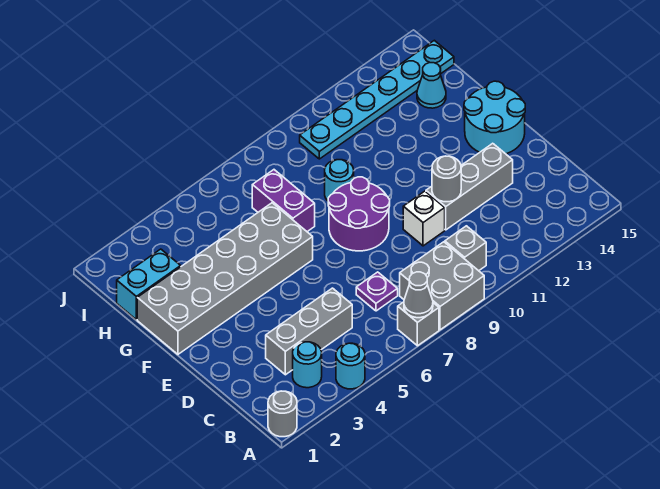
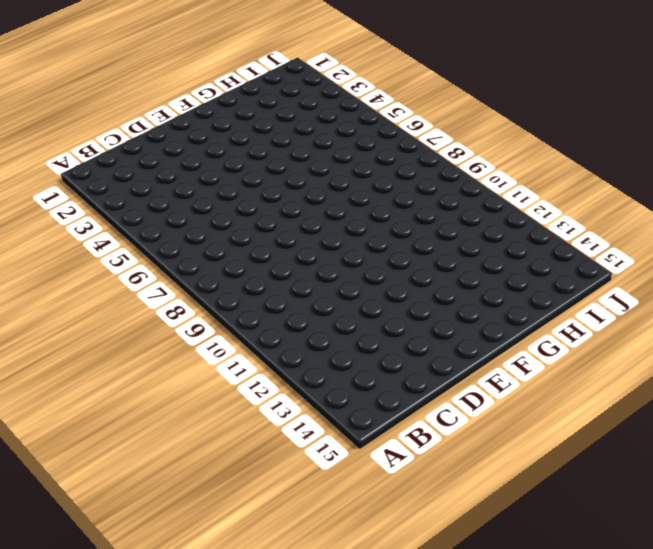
none -> grey round brick A1 level 1
none -> cyan round brick A4 level 1
none -> grey brick A7 level 1

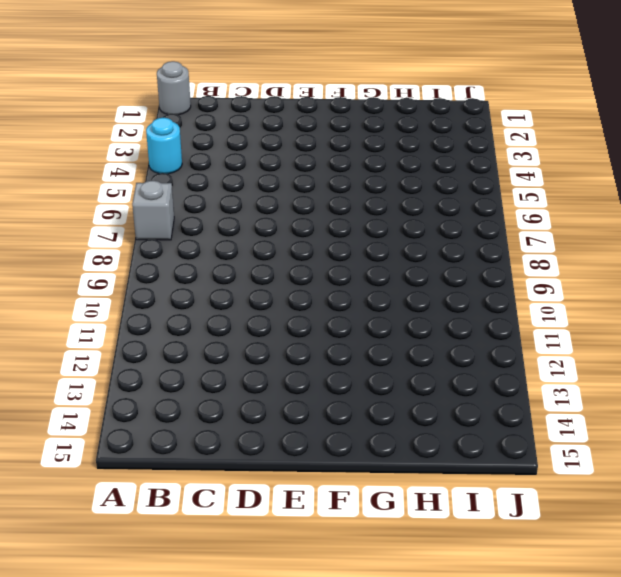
none -> grey brick A8:B9 level 1
none -> cyan round brick B3 level 1
none -> grey brick B10 level 1

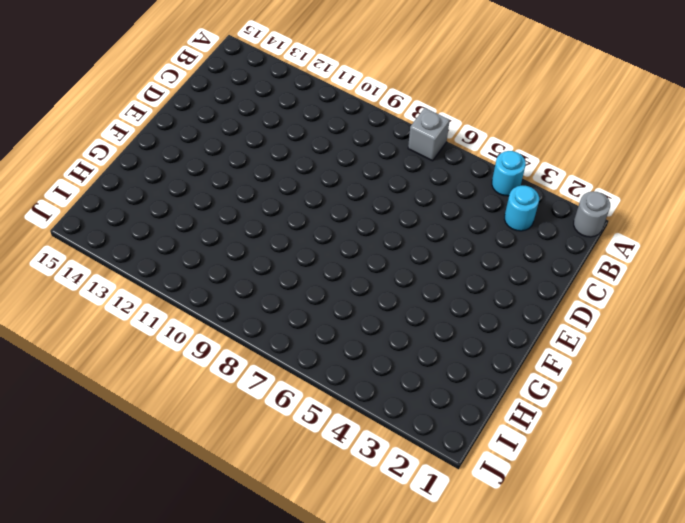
none -> grey brick A8:B9 level 1
none -> grey brick B10 level 1
none -> grey brick C3:C5 level 1

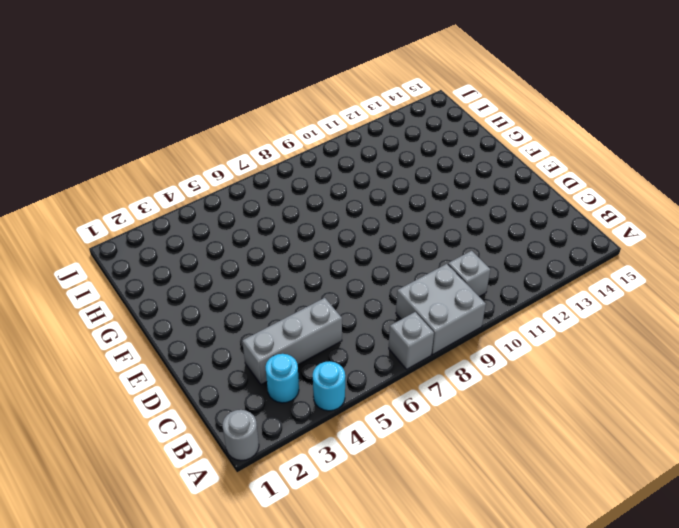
none -> purple plate C7 level 1
none -> white brick D10 level 1
none -> grey brick D11:D13 level 1

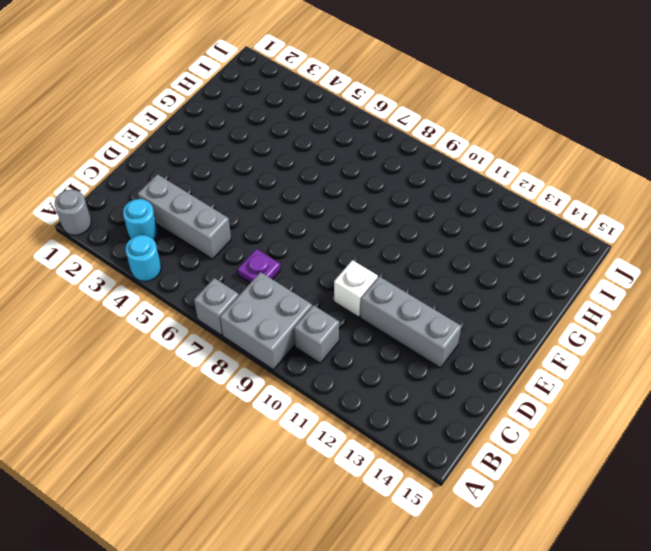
none -> purple round brick E8:F9 level 1
none -> cyan round brick E14:F15 level 1
none -> grey brick F1:G6 level 1

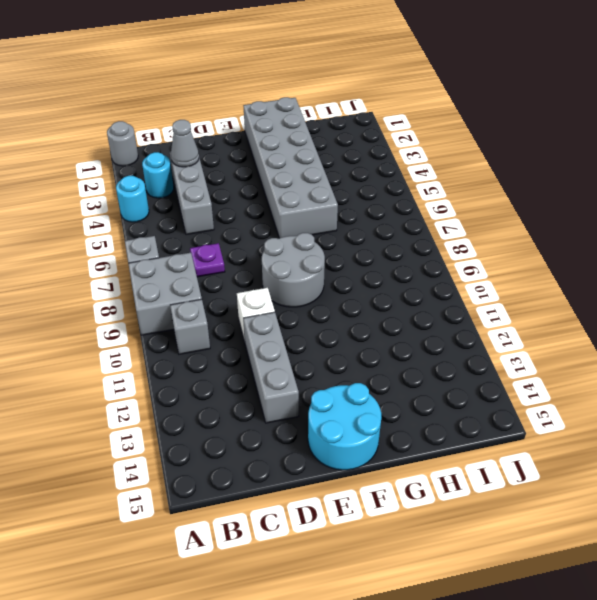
grey cone C3 level 2 -> grey cone A7 level 2
grey round brick E8:F9 level 1 -> purple round brick E8:F9 level 1
none -> purple brick G7:H7 level 1
none -> cyan round brick G9 level 1
none -> cyan brick H1:H2 level 1

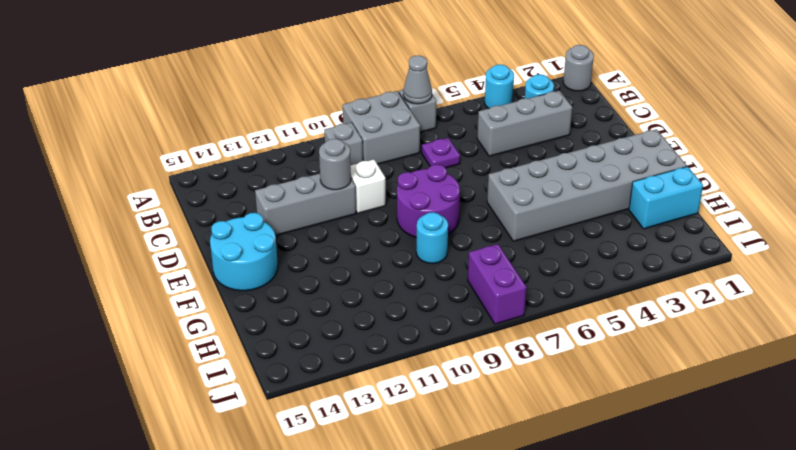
purple brick I8:J8 level 1 -> purple brick G7:H7 level 1
none -> cyan cone H14 level 1
none -> cyan plate I10:I15 level 1

